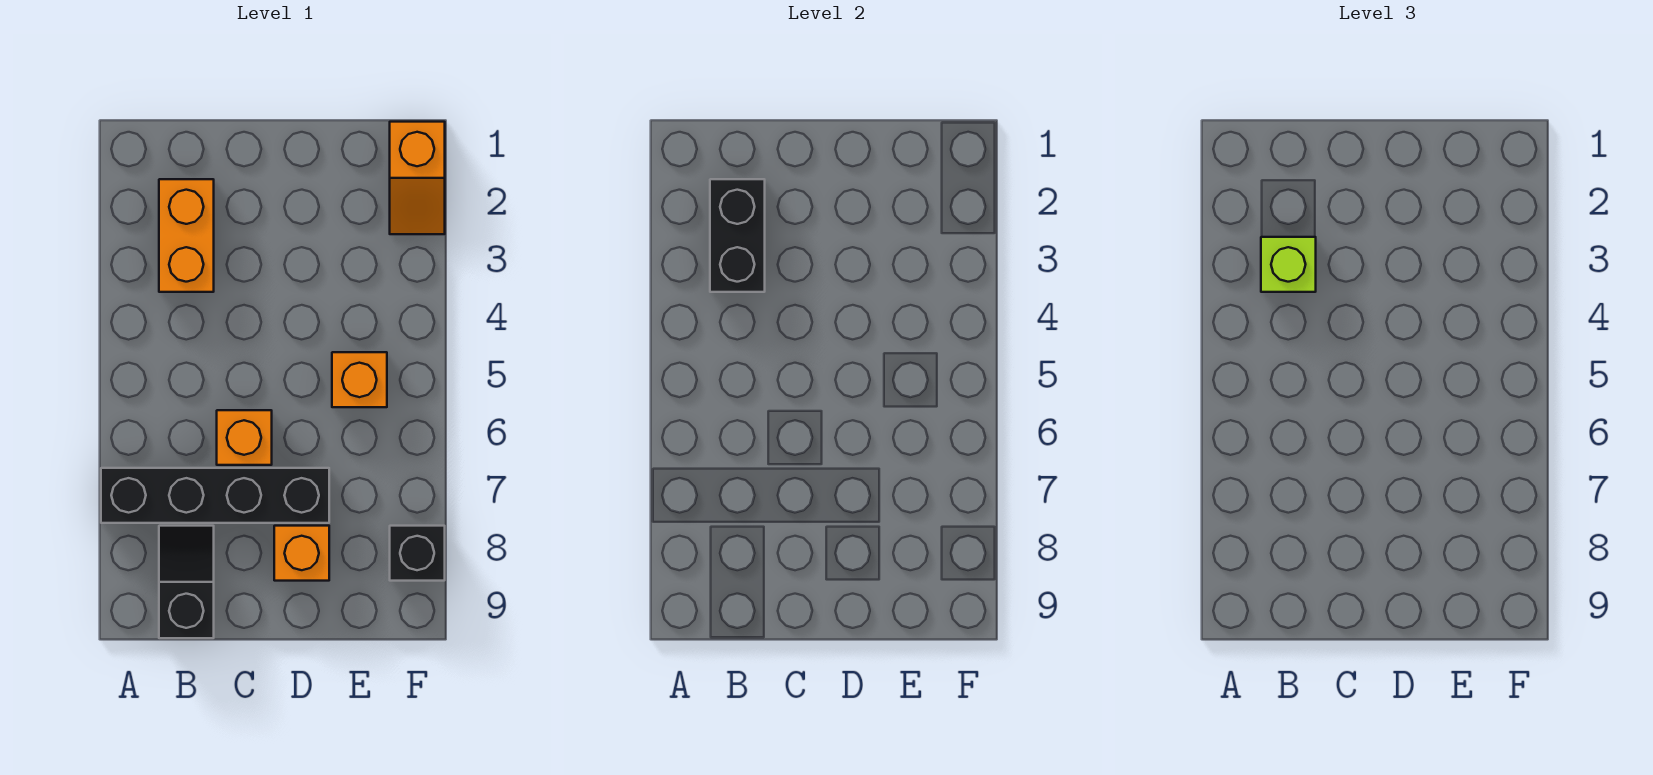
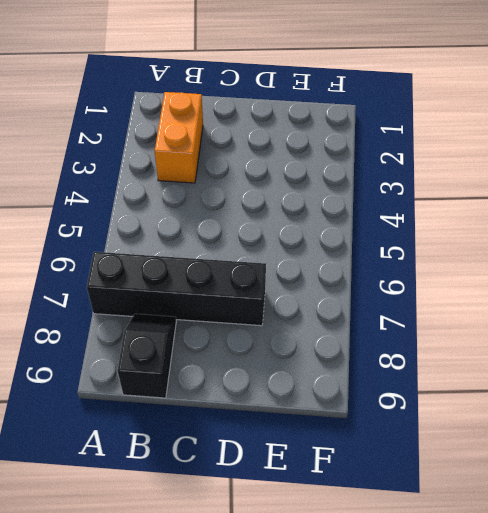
none -> orange brick C6 level 1
none -> orange brick D8 level 1

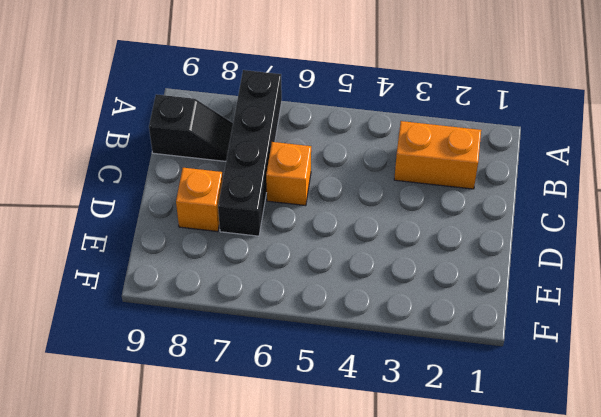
none -> orange brick E5 level 1
none -> orange slope F1:F2 level 1 top 1

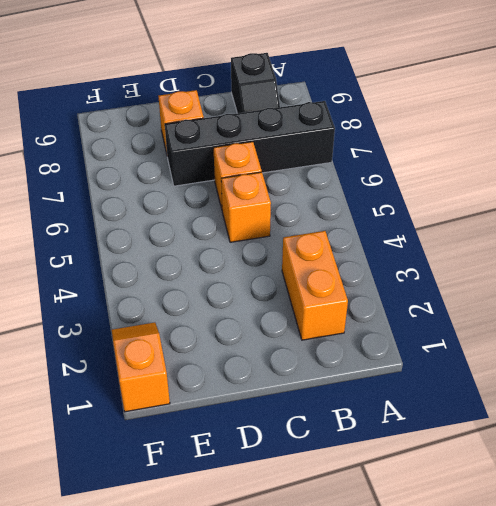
orange brick C5 level 1 -> orange brick E5 level 1
none -> black brick F8 level 1
none -> black brick B2:B3 level 2

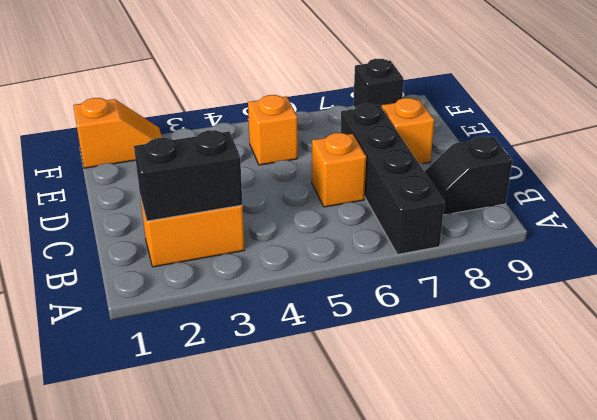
none -> lime brick B3 level 3

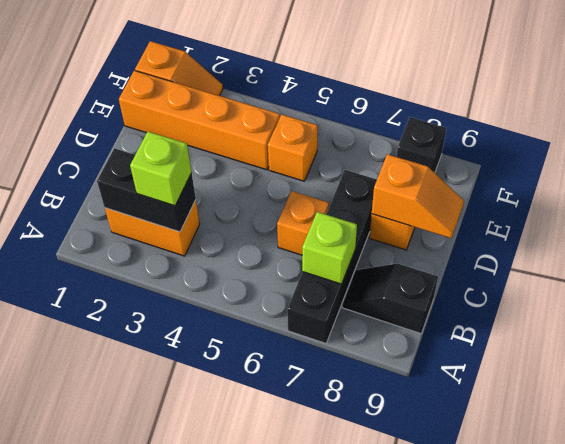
lime brick B7 level 2 -> none
orange slope D8:D9 level 2 top 8 -> none
orange brick E1:E4 level 1 -> none

